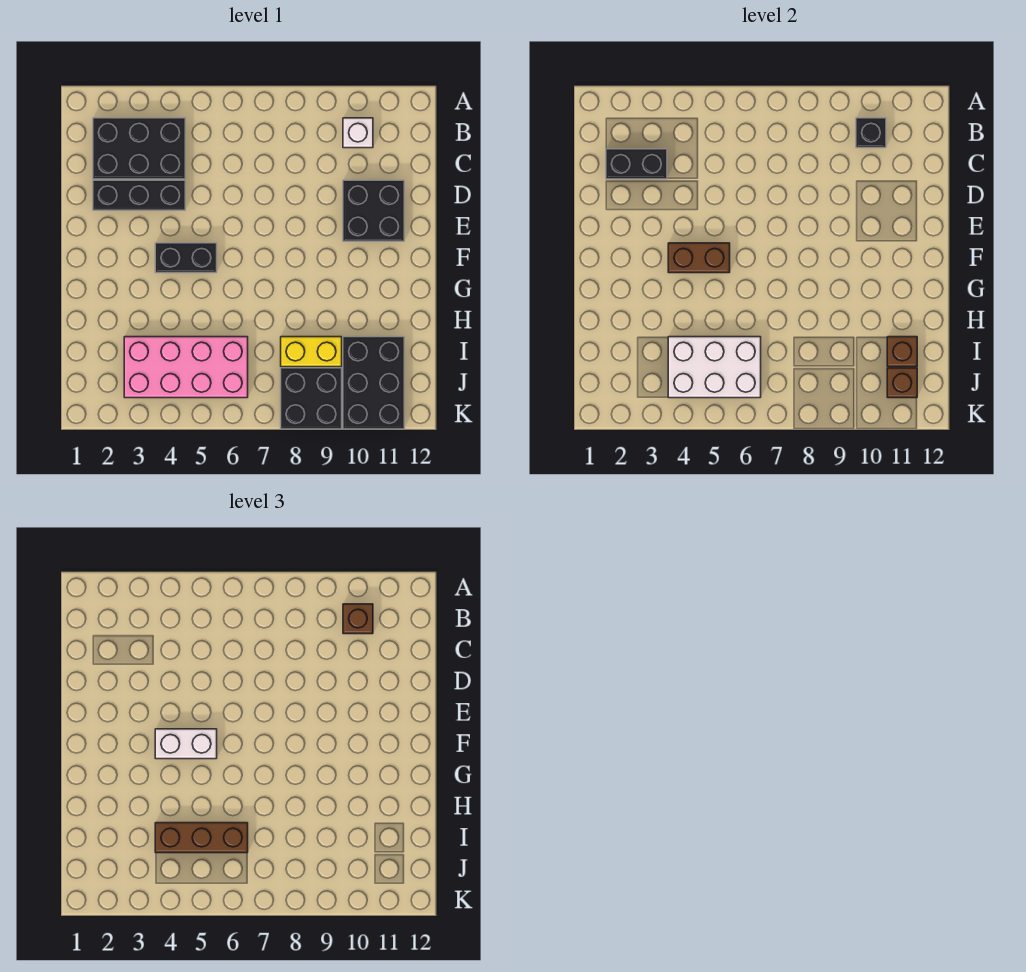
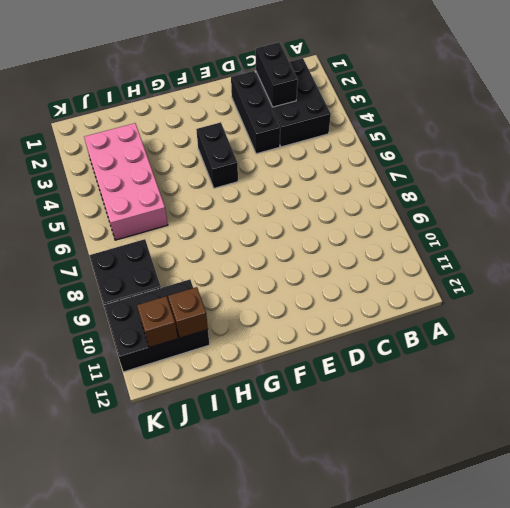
none -> white brick B10 level 1
none -> black brick D10:E11 level 1
none -> yellow brick I8:I9 level 1

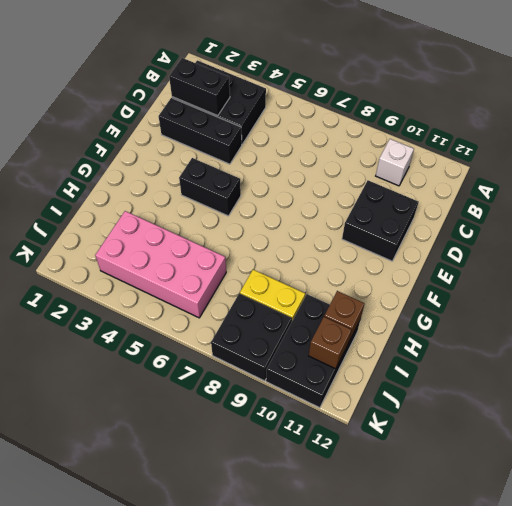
none -> black brick B10 level 2
none -> brown brick F4:F5 level 2
none -> white brick I4:J6 level 2

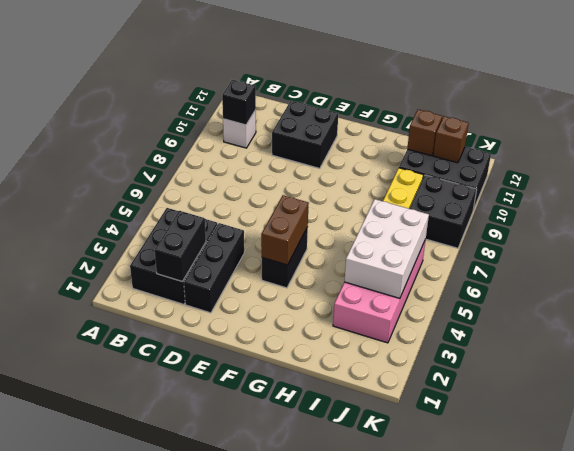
none -> brown brick B10 level 3
none -> white brick F4:F5 level 3
none -> brown brick I4:I6 level 3

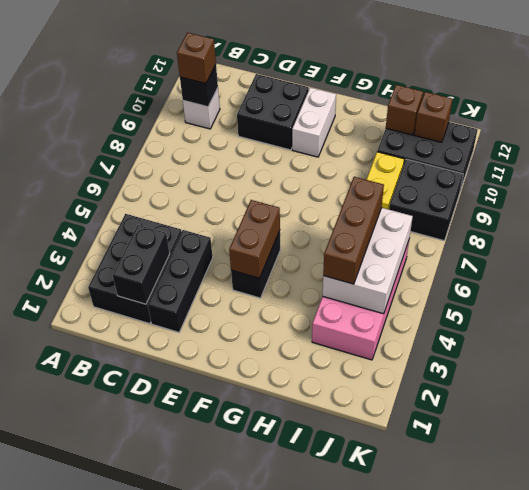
white brick F10:F11 level 1 -> white brick F4:F5 level 3

